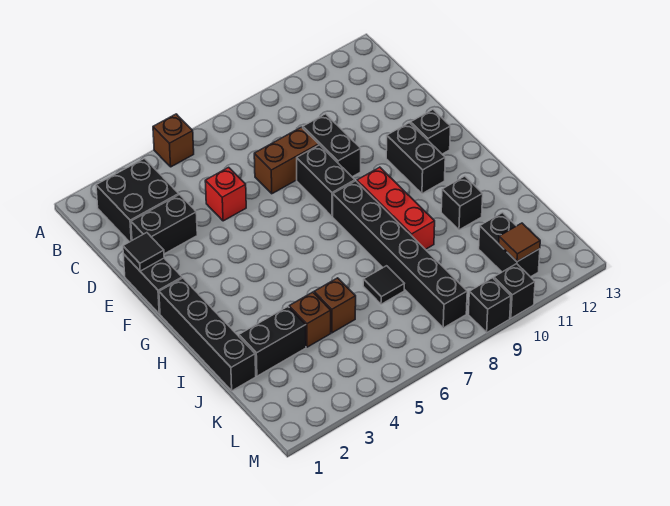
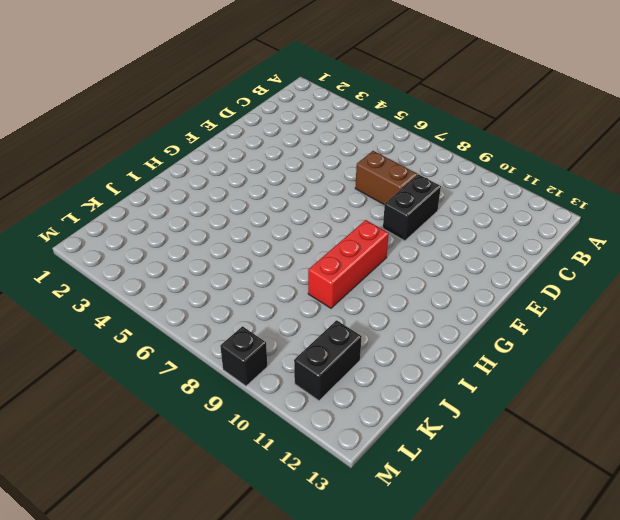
none -> brown brick A5 level 1
none -> black brick B2:C3 level 1
none -> black brick D2:D3 level 1

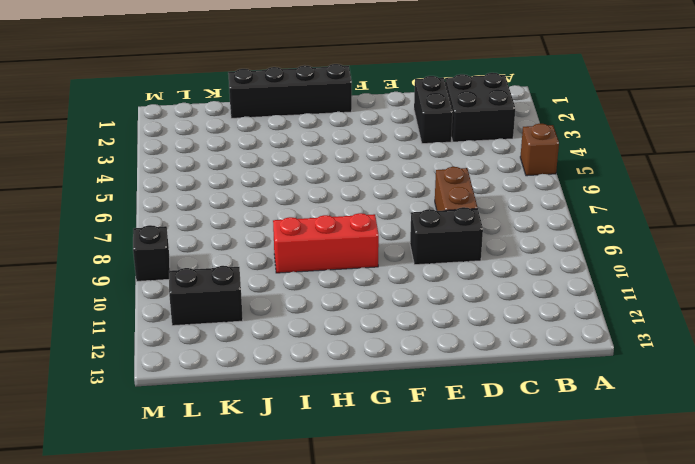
none -> red brick D5 level 1
none -> black brick E1:F1 level 1
none -> black brick E8:F8 level 1

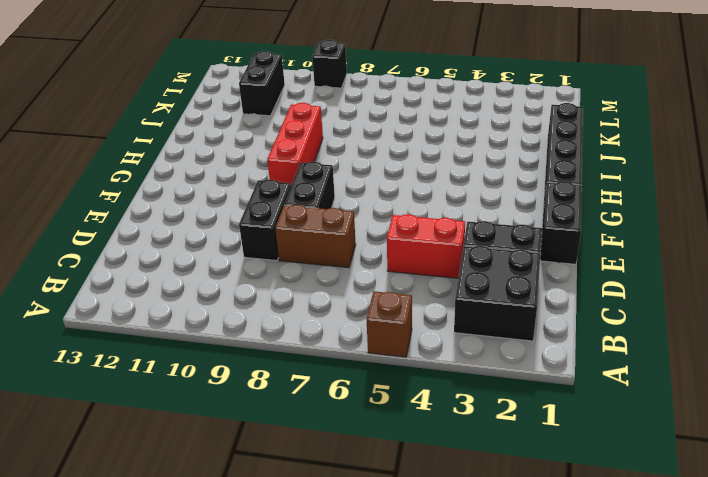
red brick D4:D5 level 1 -> red brick D5 level 1
none -> black brick F11:G11 level 1
none -> black brick F12 level 1
none -> black brick G8:L8 level 1

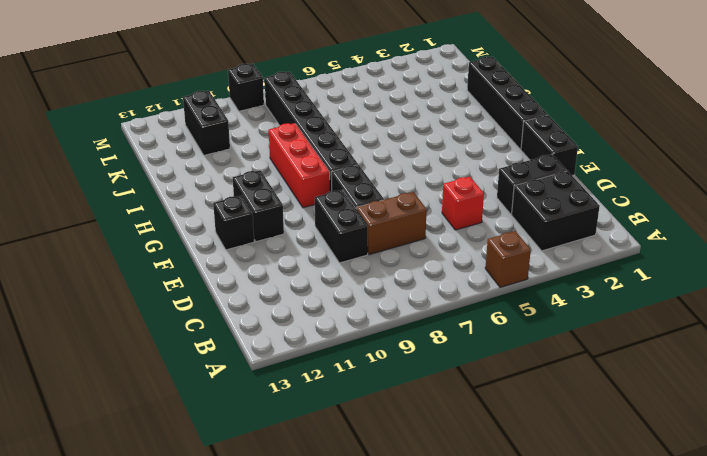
none -> black brick I11 level 1
none -> black brick J2:J3 level 1
none -> brown brick J4 level 1

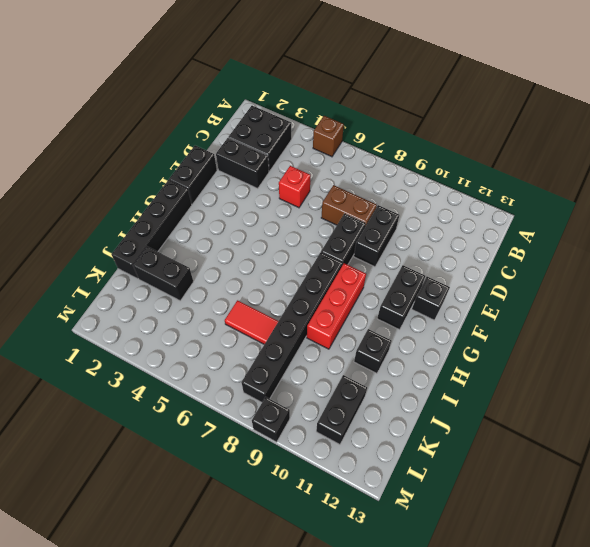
red tile J6:J7 level 1 -> black tile J7 level 1
none -> brown brick J4 level 1
none -> brown brick J5 level 1
none -> black brick M10 level 1

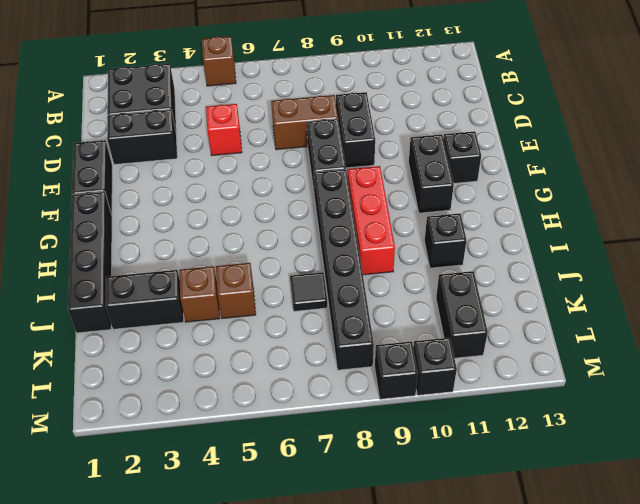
none -> black tile E1 level 2
none -> brown tile L11 level 2

